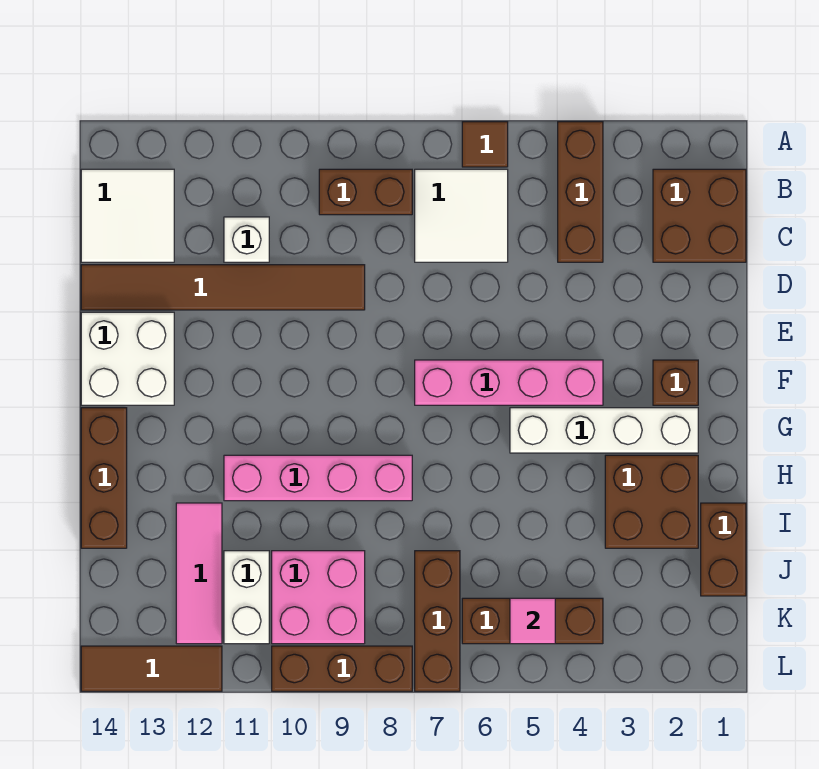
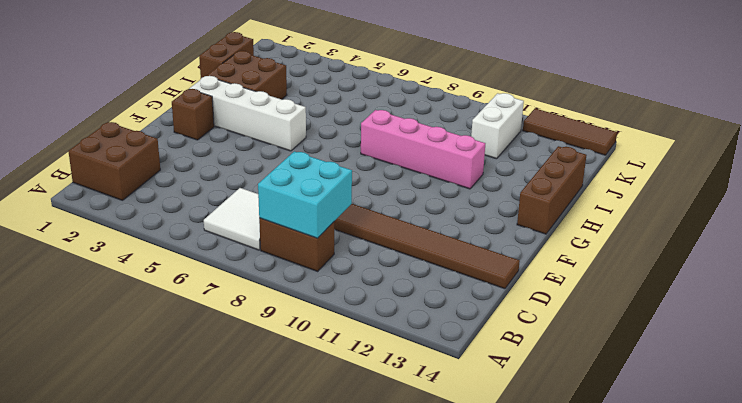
cyan brick B8:C9 level 2 -> none
none -> brown brick A4:C4 level 1
none -> brown tile A6 level 1
none -> white tile B13:C14 level 1

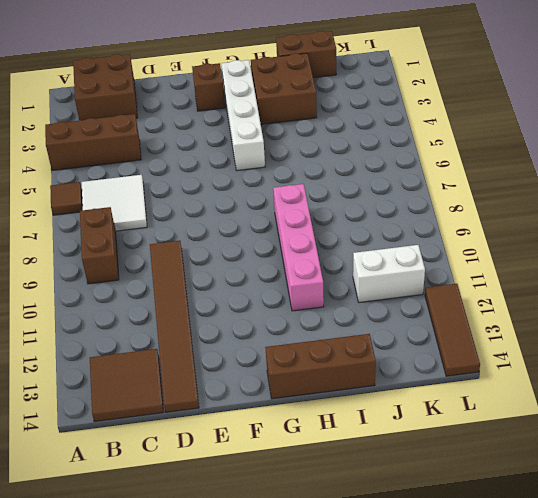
brown tile B13:C14 level 1 -> white tile B13:C14 level 1
none -> white brick C11 level 1
none -> white brick E13:F14 level 1
none -> pink brick F4:F7 level 1

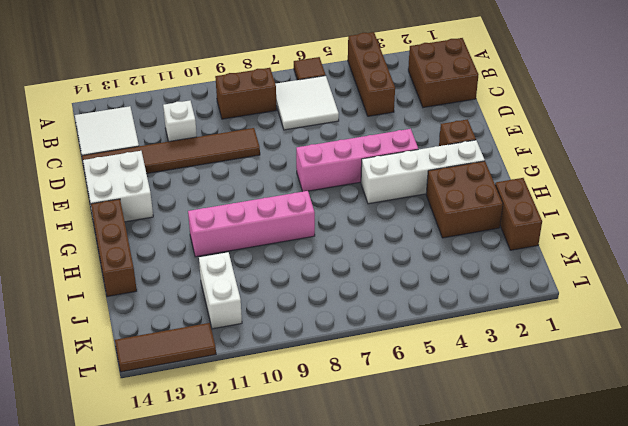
none -> pink tile I12:K12 level 1
none -> brown brick J7:L7 level 1
none -> pink brick J9:K10 level 1

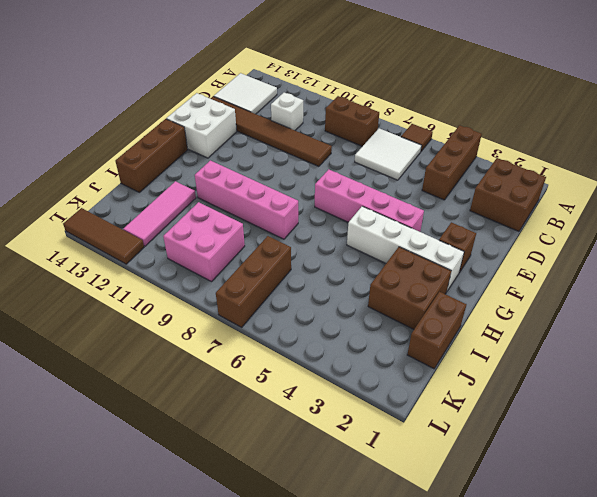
none -> white brick J11:K11 level 1
none -> brown brick K4:K6 level 1
none -> brown brick L8:L10 level 1

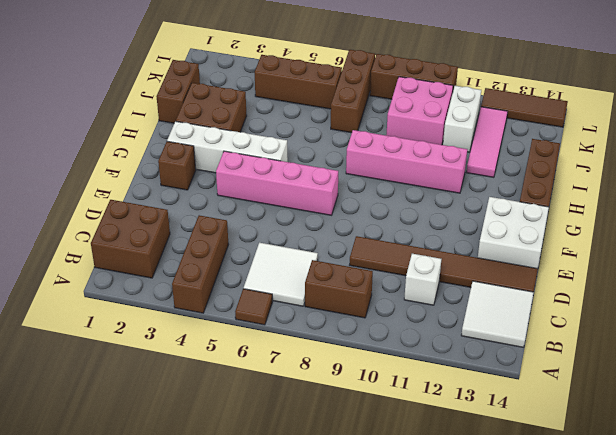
none -> pink tile K5 level 2

